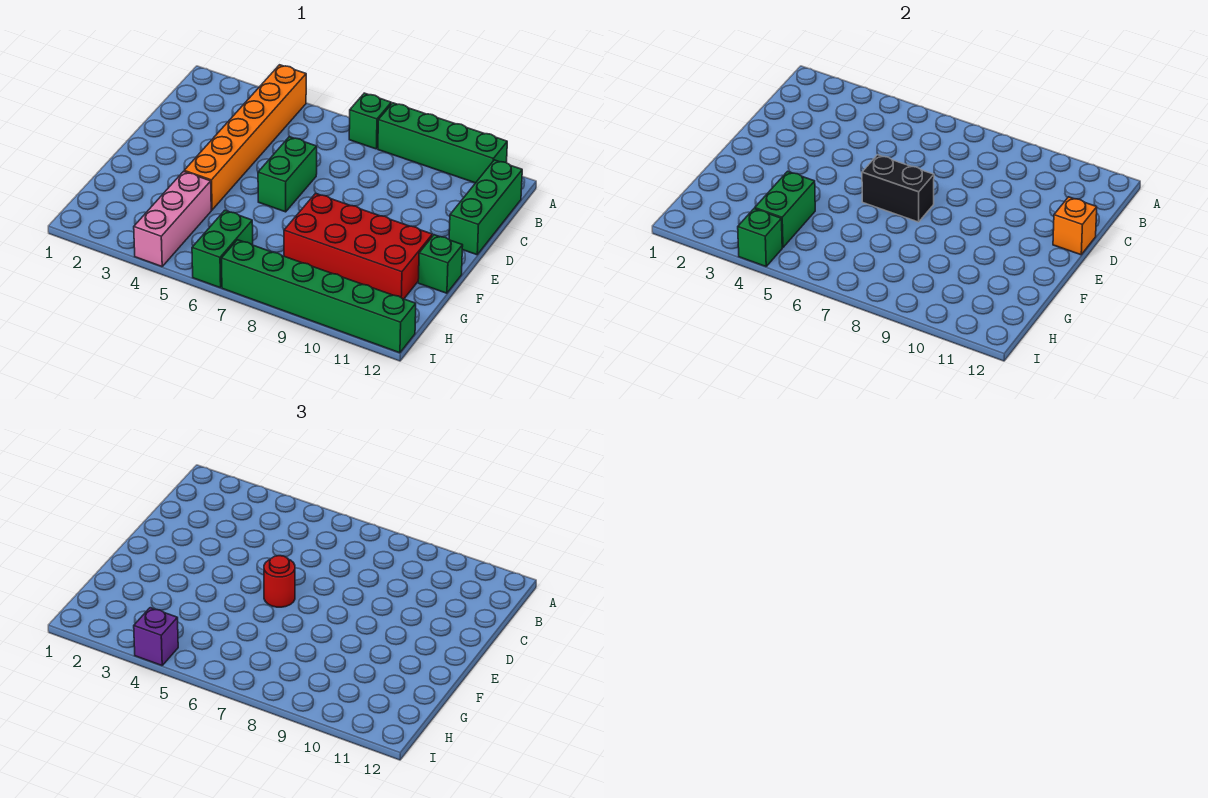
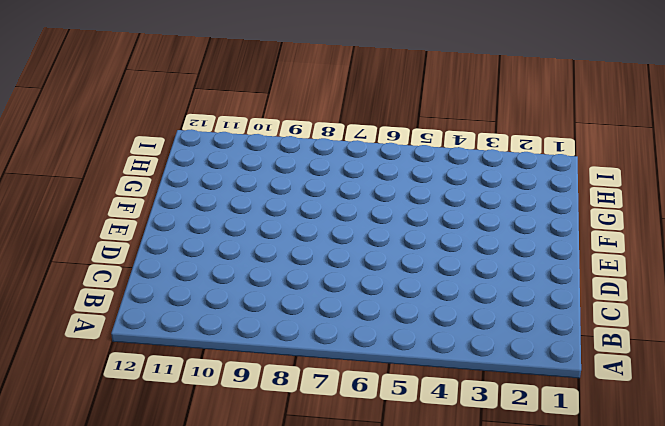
none -> orange brick A4:F4 level 1
none -> green brick A7 level 1
none -> green brick A8:A11 level 1

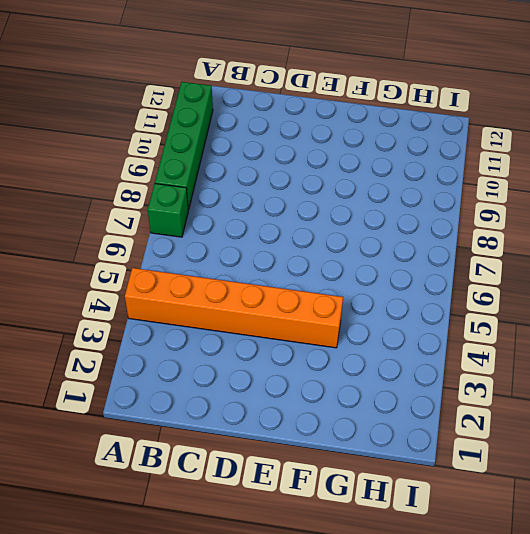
none -> green brick B12:D12 level 1
none -> green brick D6:E6 level 1
none -> red brick F8:G11 level 1

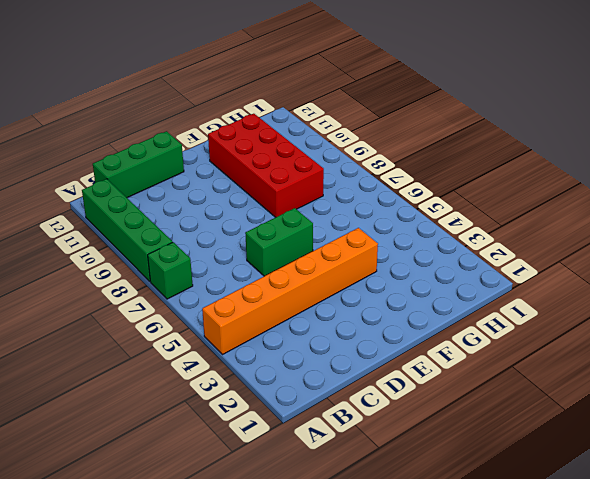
none -> green brick F12 level 1
none -> pink brick G4:I4 level 1
none -> green brick H6:I6 level 1

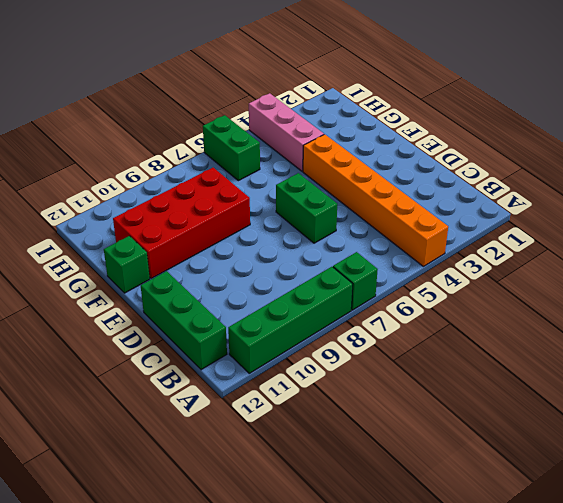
none -> green brick I7:I12 level 1
none -> orange brick D12 level 2
none -> black brick E6:E7 level 2

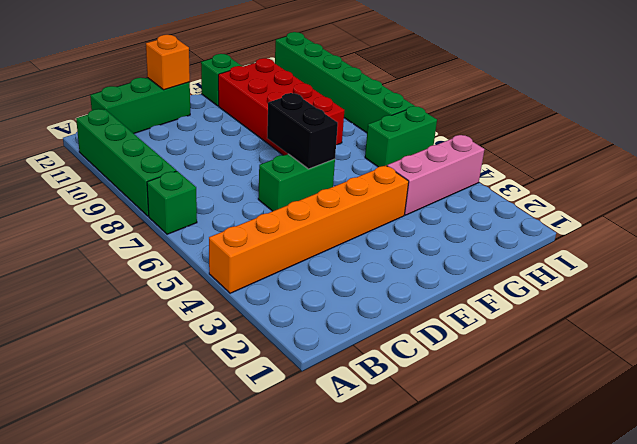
none -> green brick G4:H4 level 2
none -> green brick I4 level 2
none -> red round brick E6 level 3

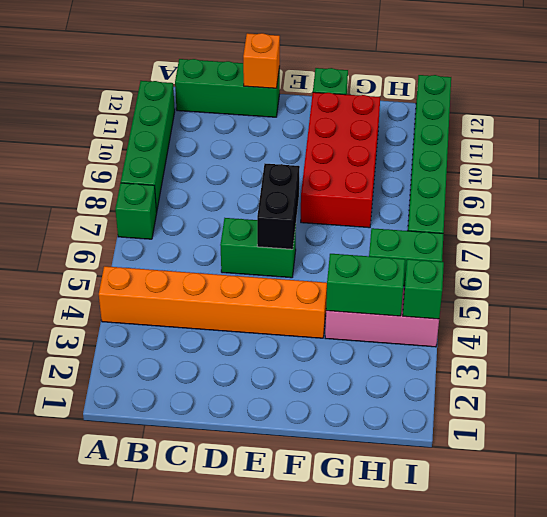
none -> red round brick E6 level 3
none -> purple brick I4 level 3

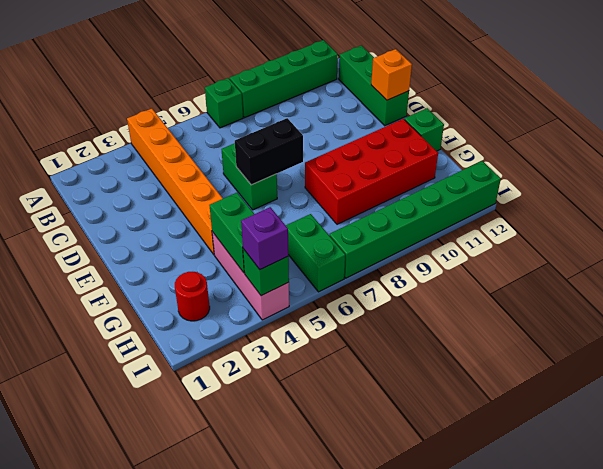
red round brick H2 level 1 -> red round brick E6 level 3

